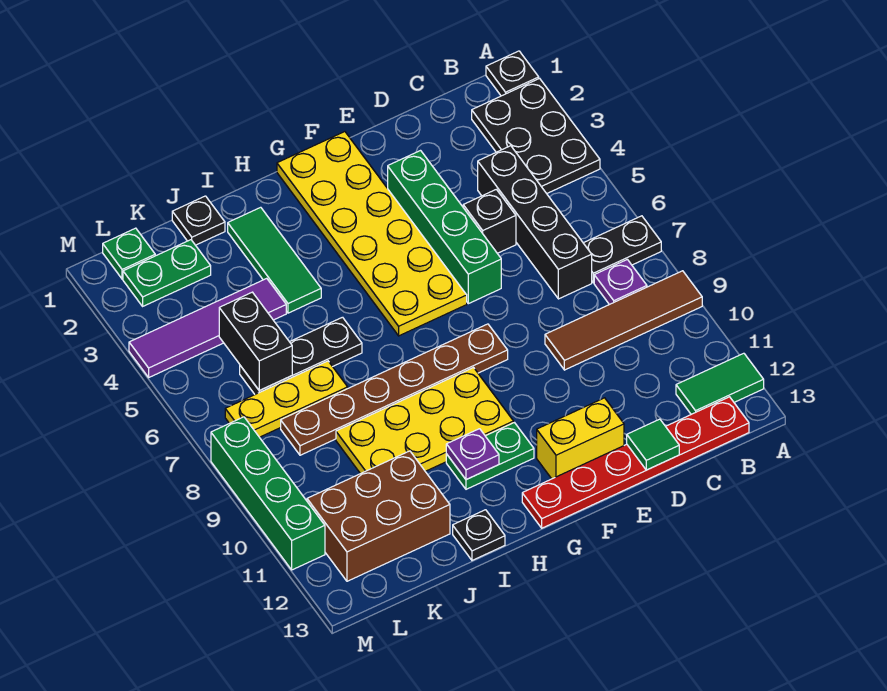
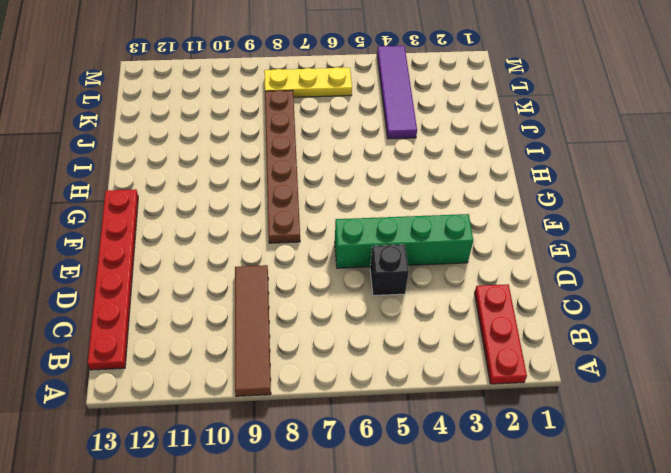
red plate A2:C2 level 1 -> black plate A2:B4 level 1
yellow plate L6:L8 level 1 -> yellow plate J7:L7 level 1
none -> black plate A1 level 1
none -> black plate A7:B7 level 1
none -> green tile A12:B12 level 1

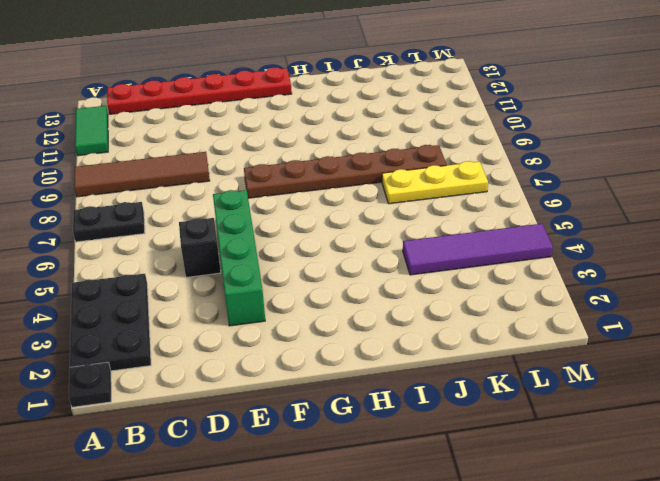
green tile A11:A12 level 1 -> green tile A12:B12 level 1
none -> purple plate B8 level 1
none -> black brick C4:C7 level 1
none -> yellow brick E12:F12 level 1

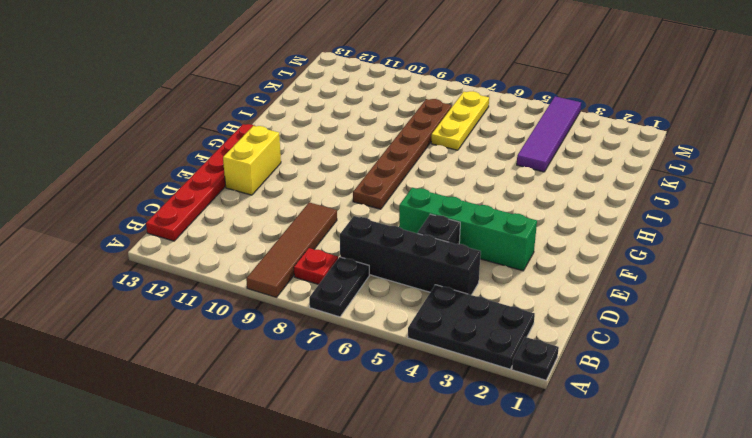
red plate B8 level 1 -> purple plate B8 level 1
none -> green tile A12:B12 level 1
none -> yellow plate F1:G6 level 1
none -> yellow plate G9:J10 level 1

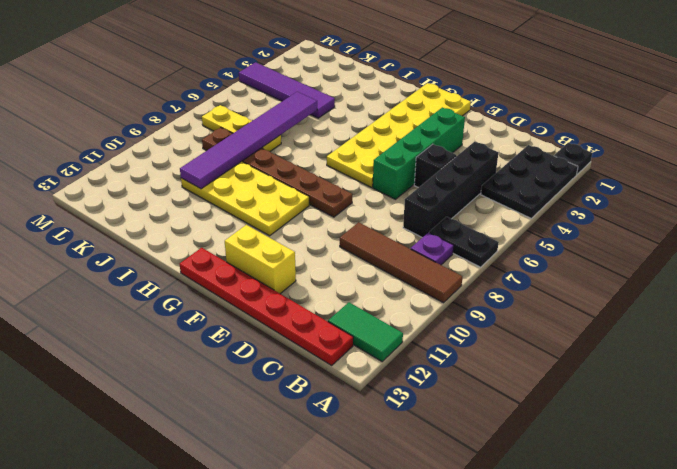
purple tile J5:J10 level 2 -> none
none -> green plate G11:H11 level 1
none -> green tile I2:I4 level 1
none -> black plate I6:K6 level 1

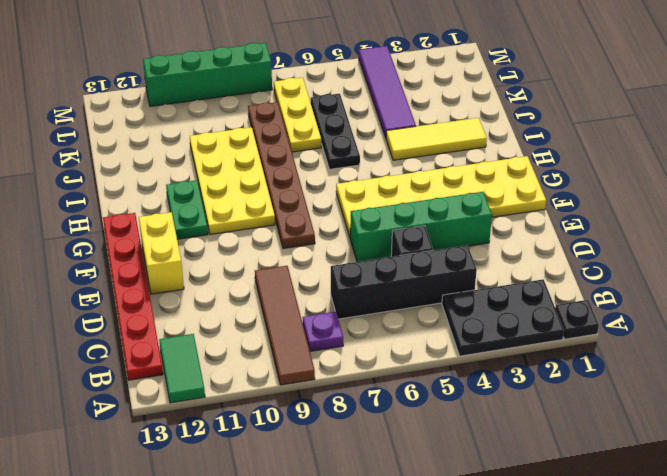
yellow tile I2:I4 level 1 -> green tile I2:I4 level 1
none -> black plate A7:B7 level 1
none -> black plate I13 level 1
none -> black plate J1 level 1

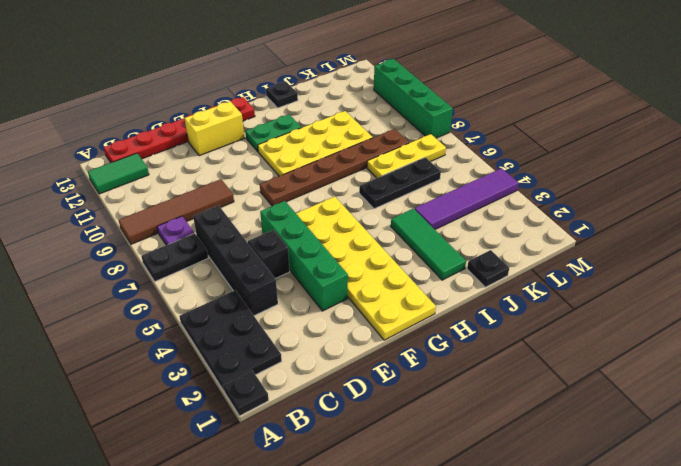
none -> brown brick J11:L12 level 1
none -> green plate K2:L2 level 1
none -> green plate L1 level 1

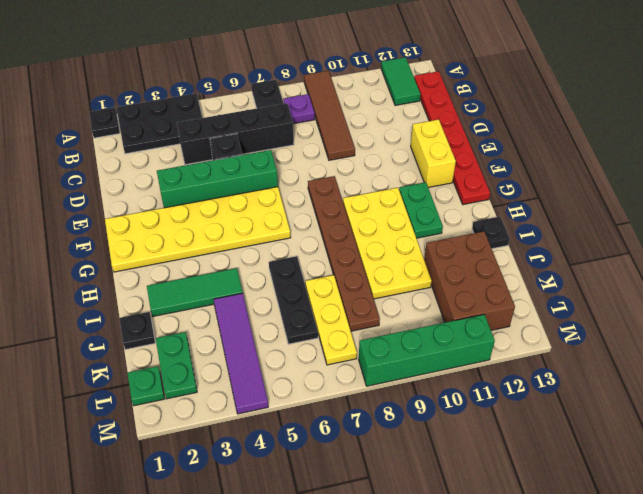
none -> green tile D13 level 2
none -> purple plate H11 level 2
none -> black brick K5:K6 level 2

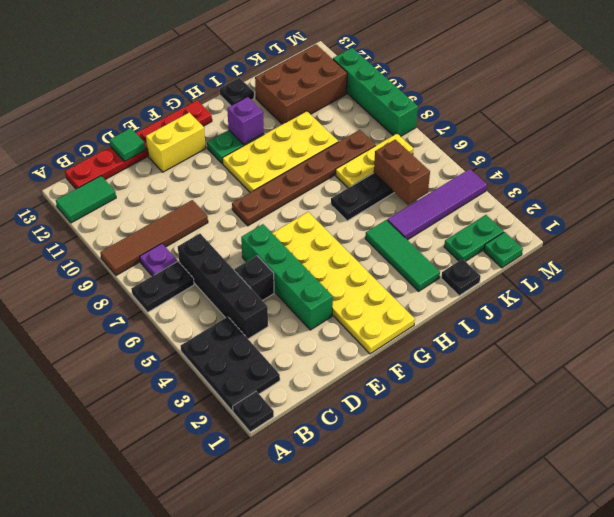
purple brick H11 level 2 -> purple plate H11 level 2
brown brick K5:K6 level 2 -> black brick K5:K6 level 2

